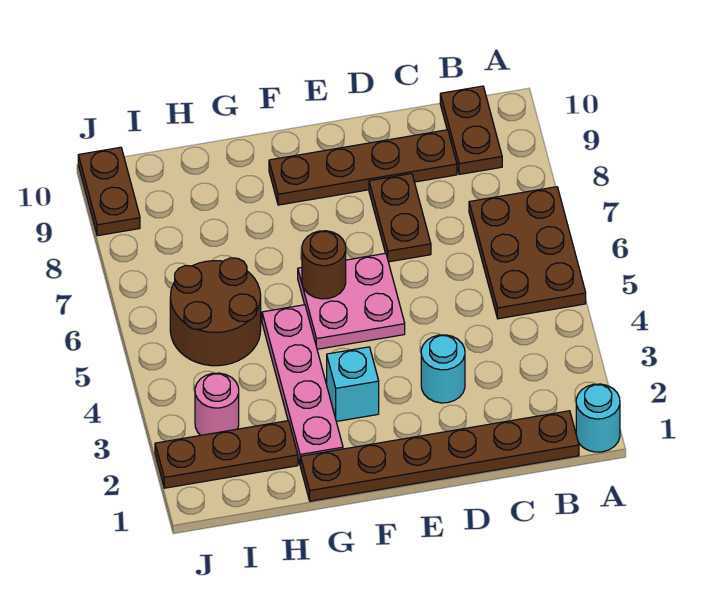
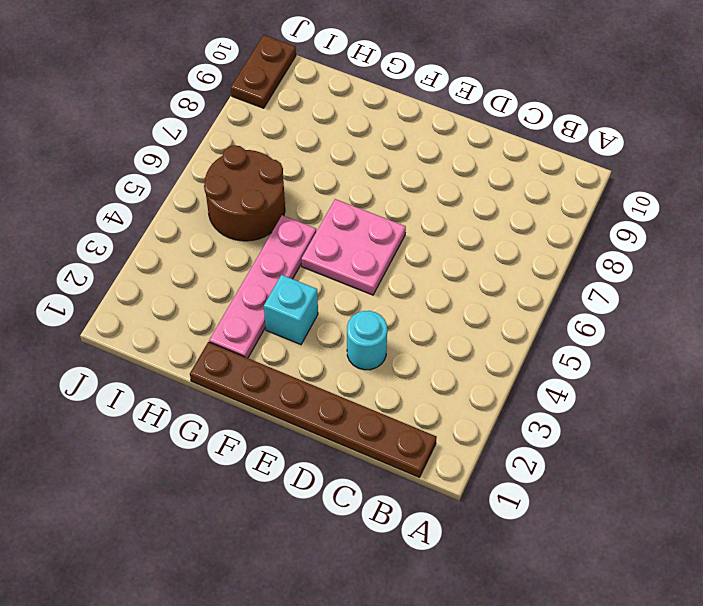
none -> cyan round brick A1 level 1
none -> brown plate A5:B7 level 1
none -> brown plate B9:B10 level 1

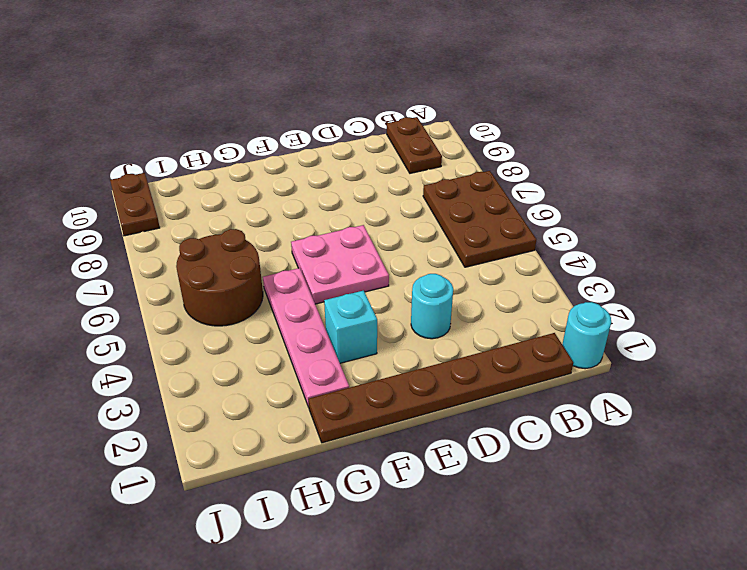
none -> brown plate C9:F9 level 1
none -> brown plate D7:D8 level 1
none -> brown plate H2:J2 level 1

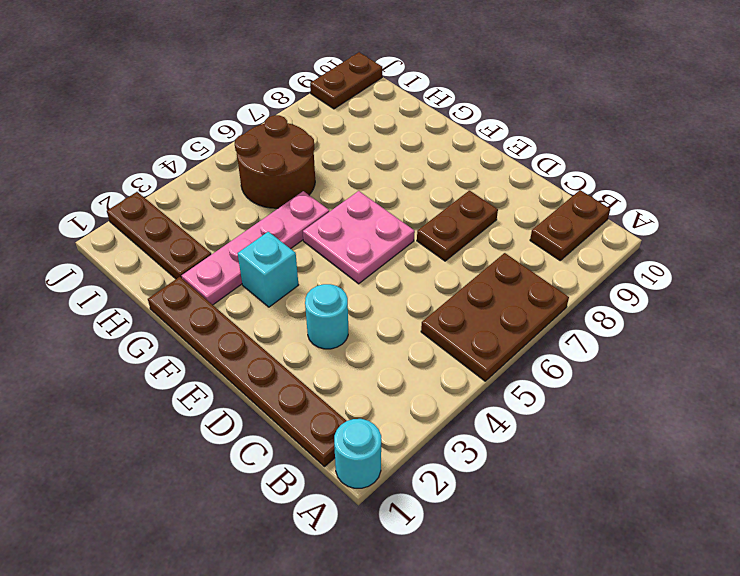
none -> brown plate C9:F9 level 1
none -> pink round brick I3 level 1
none -> brown round brick F6 level 2

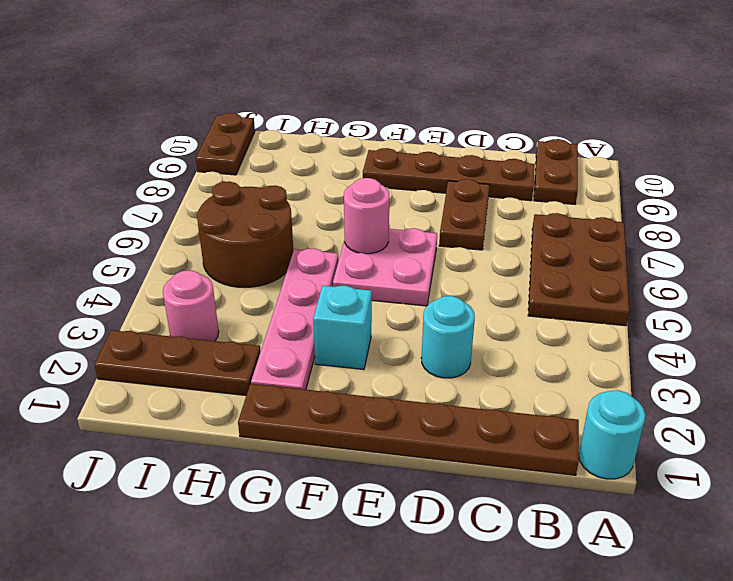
pink round brick F6 level 2 -> brown round brick F6 level 2

